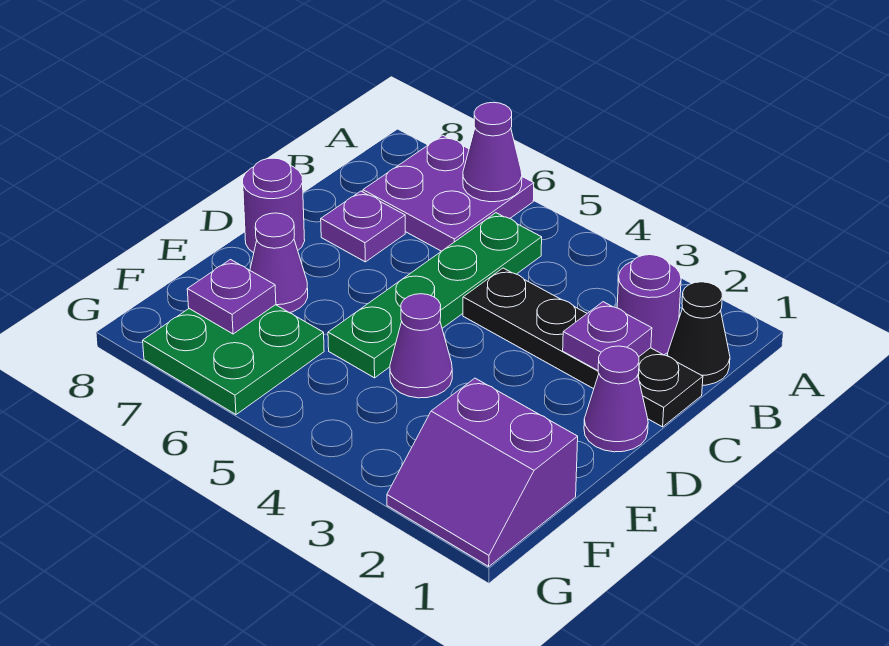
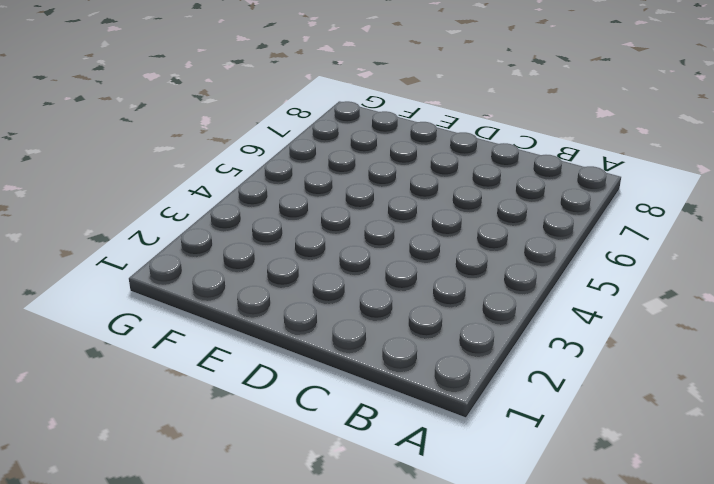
none -> purple plate A6:B7 level 1
none -> black cone B1 level 1
none -> purple round brick B2 level 1

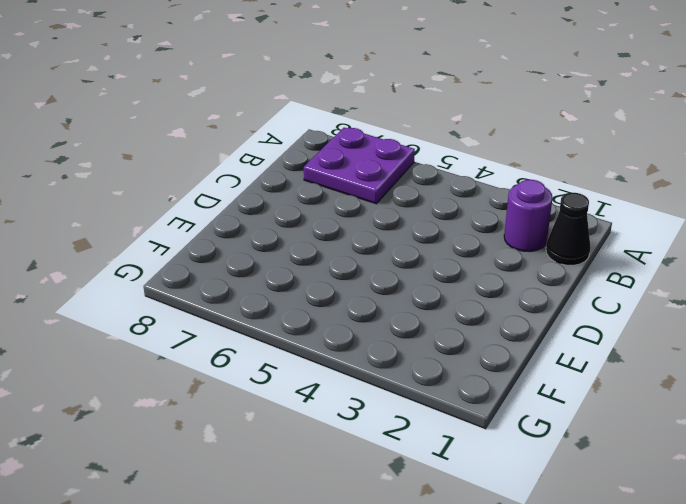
none -> green plate B5:E5 level 1
none -> black plate C1:C4 level 1
none -> purple plate C7 level 1

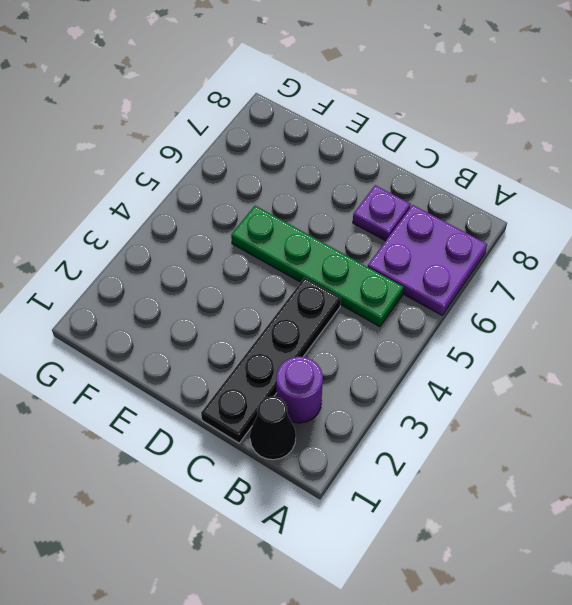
none -> purple cone D1 level 1
none -> purple round brick D8 level 1
none -> purple cone E4 level 1

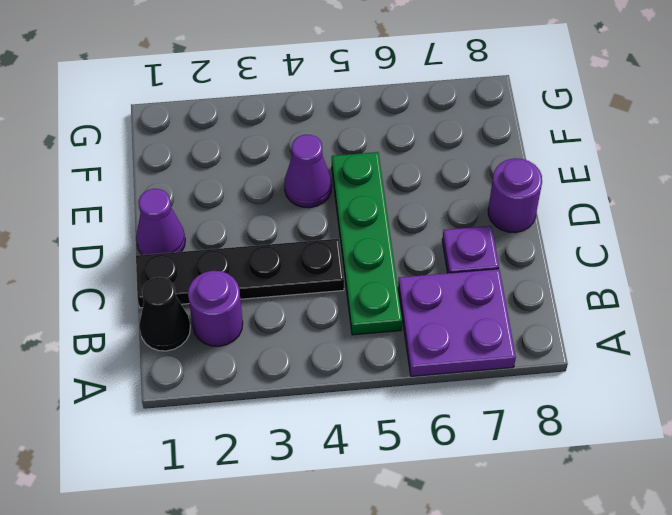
none -> purple cone E7 level 1
none -> purple slope F1:G2 level 1 top F
none -> green plate F6:G7 level 1

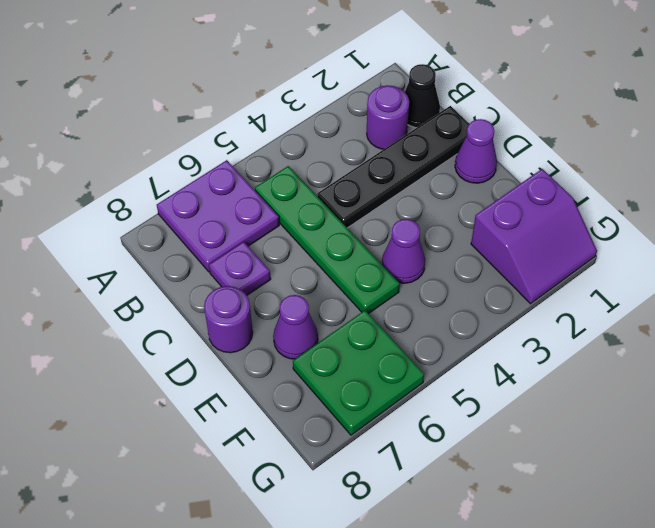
none -> purple cone A6 level 2
none -> purple plate C2 level 2
none -> purple plate F7 level 2

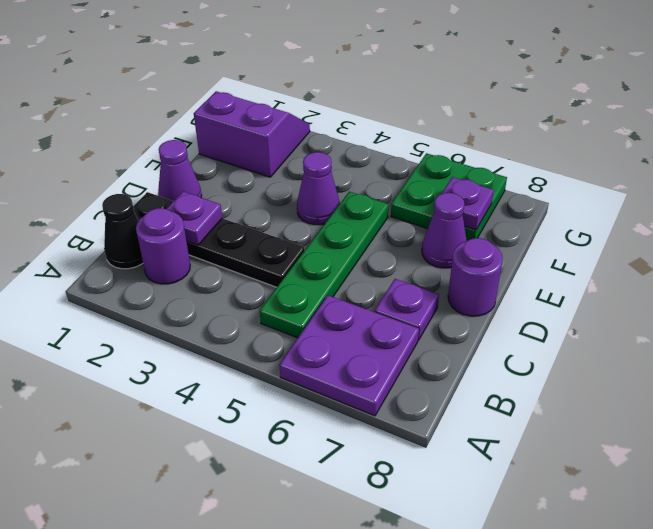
none -> purple cone A6 level 2

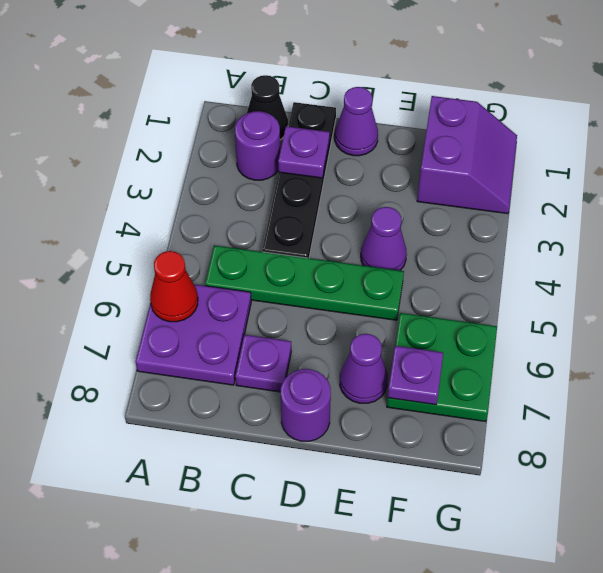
red cone A6 level 2 -> purple cone A6 level 2

